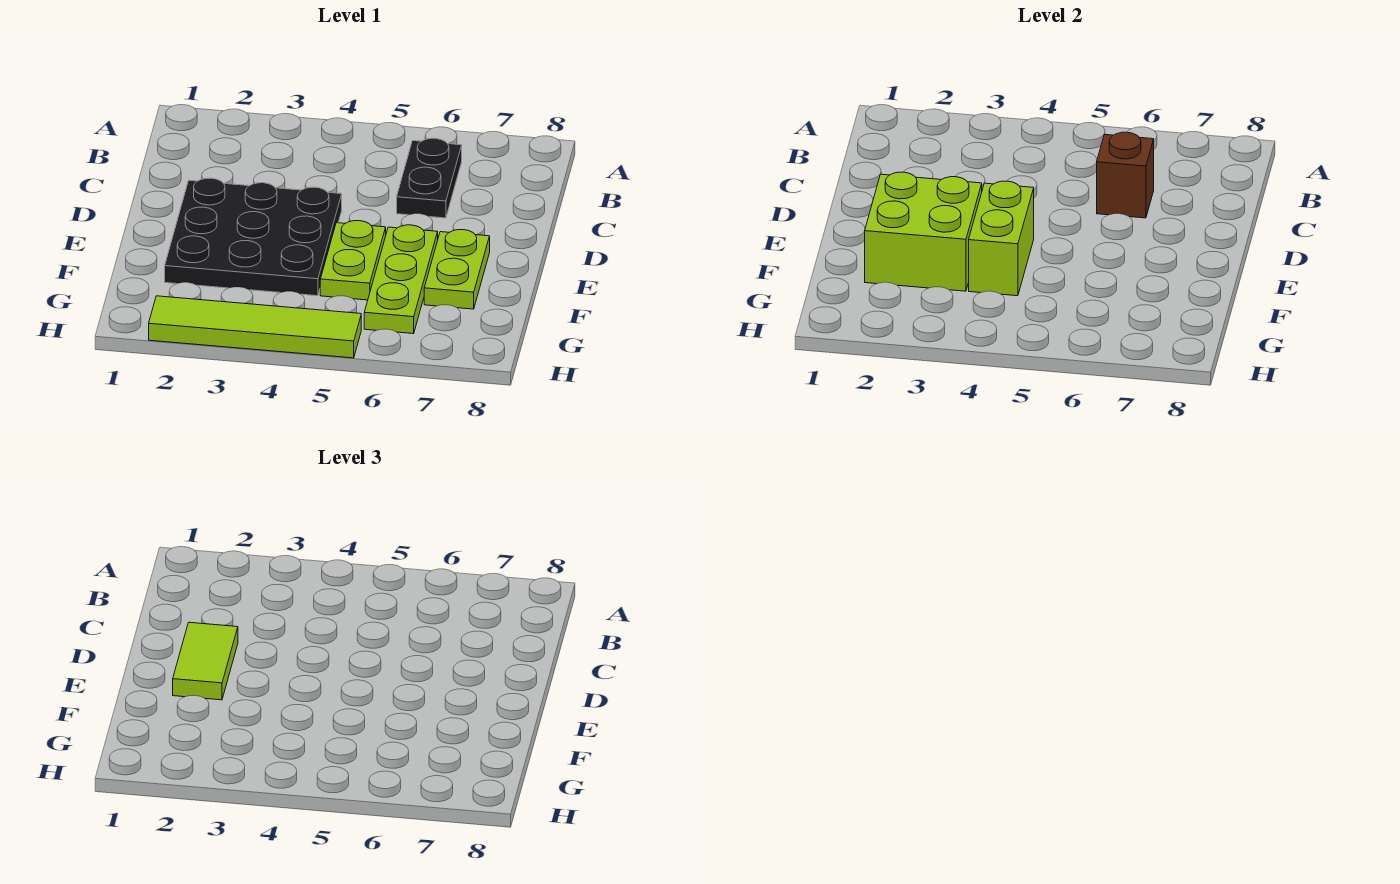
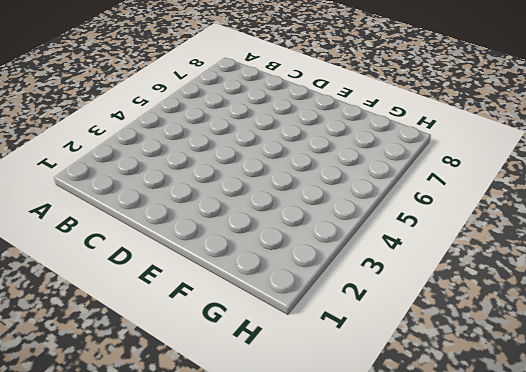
none -> black plate B6:C6 level 1
none -> black plate D2:F4 level 1

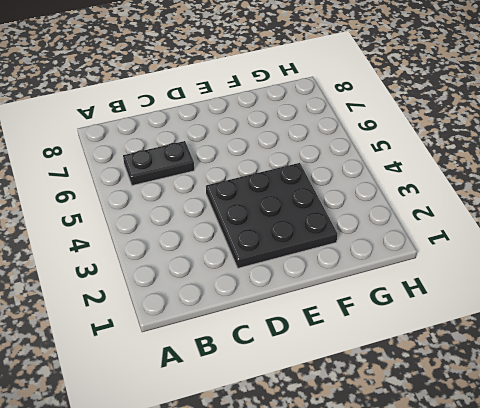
none -> lime plate E5:F5 level 1
none -> lime plate E6:G6 level 1

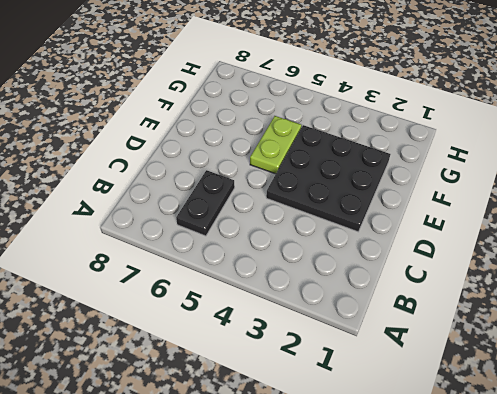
none -> lime plate E6:G6 level 1
none -> lime plate E7:F7 level 1

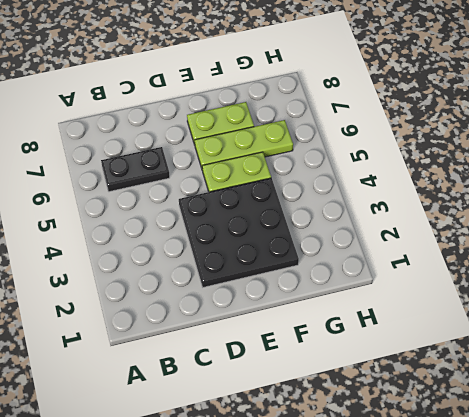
none -> lime tile H2:H5 level 1
none -> brown brick C6 level 2

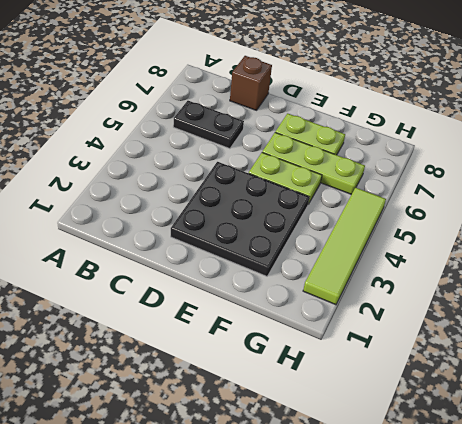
brown brick C8 level 1 -> brown brick C6 level 2
none -> lime brick E2:F3 level 2
none -> lime brick E4:F4 level 2

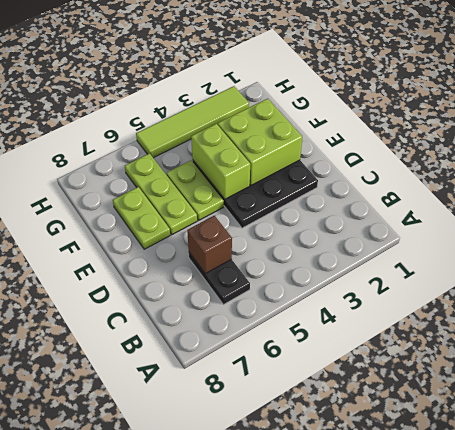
none -> lime tile D2:E2 level 3

